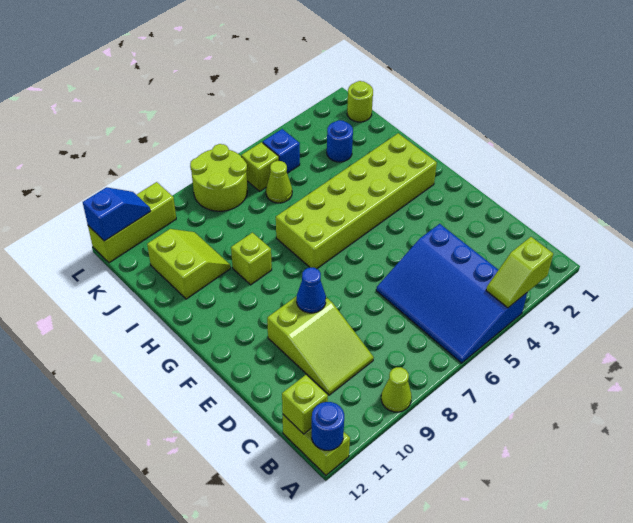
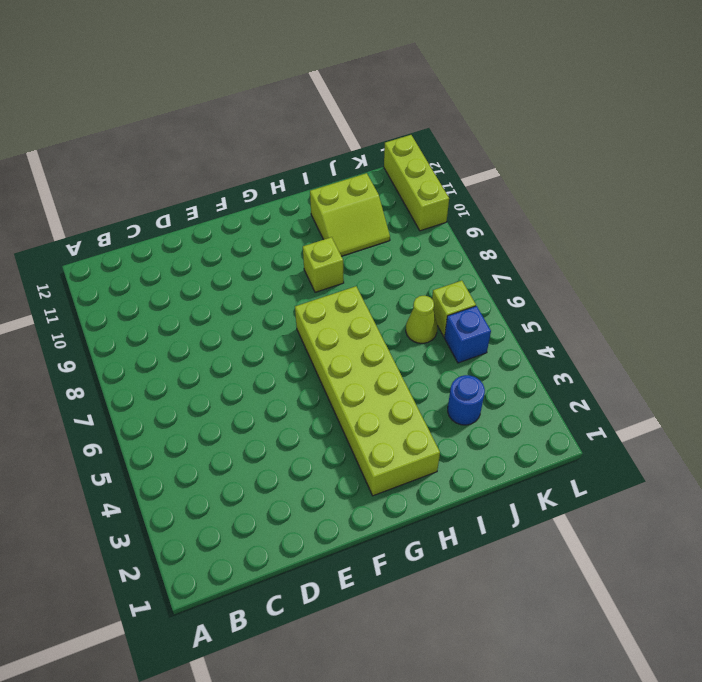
none -> blue slope A4:D6 level 1 top 4
none -> lime cone A9 level 1
none -> lime brick A12:B12 level 1

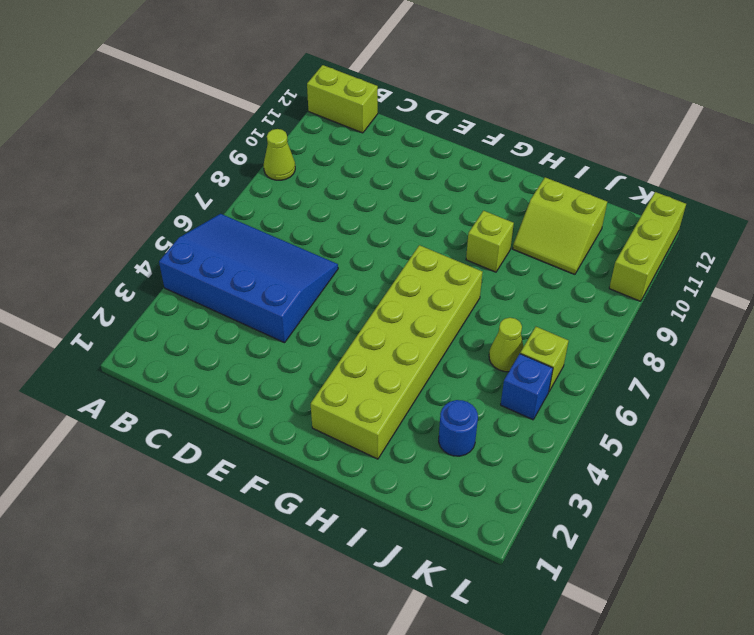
none -> lime slope C9:E10 level 1 top E
none -> lime round brick K1 level 1
none -> lime round brick K7:L8 level 1

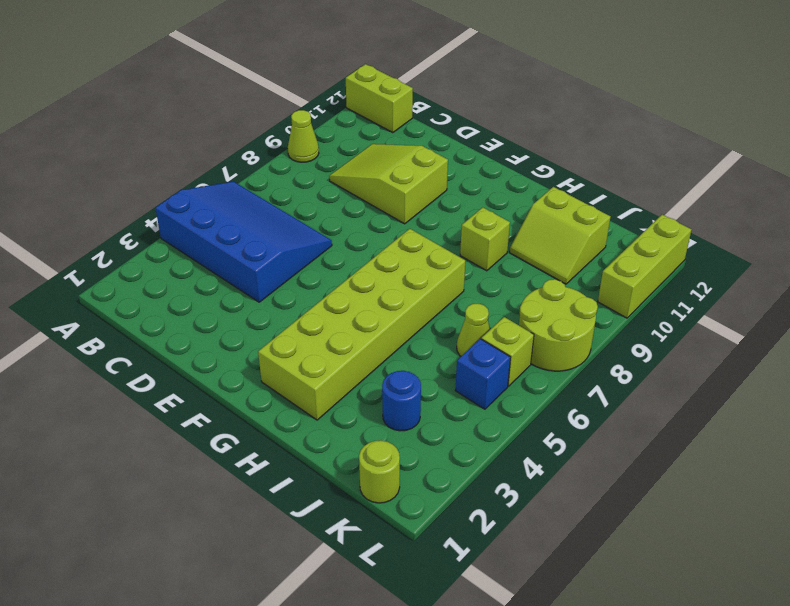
none -> lime slope A3:A4 level 2 top 3
none -> blue round brick A12 level 2
none -> lime brick B12 level 2

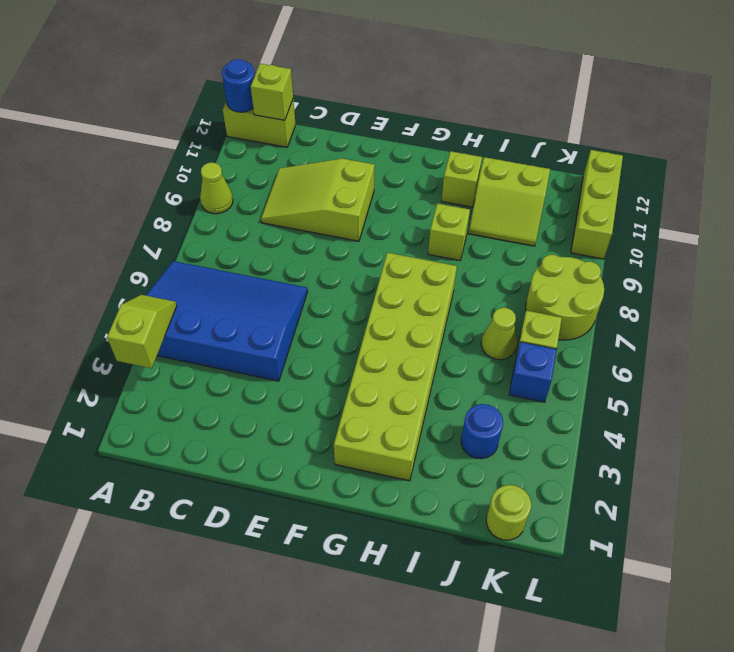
lime brick H11 level 1 -> none
none -> blue cone E9 level 2
none -> blue slope L11:L12 level 2 top 12

